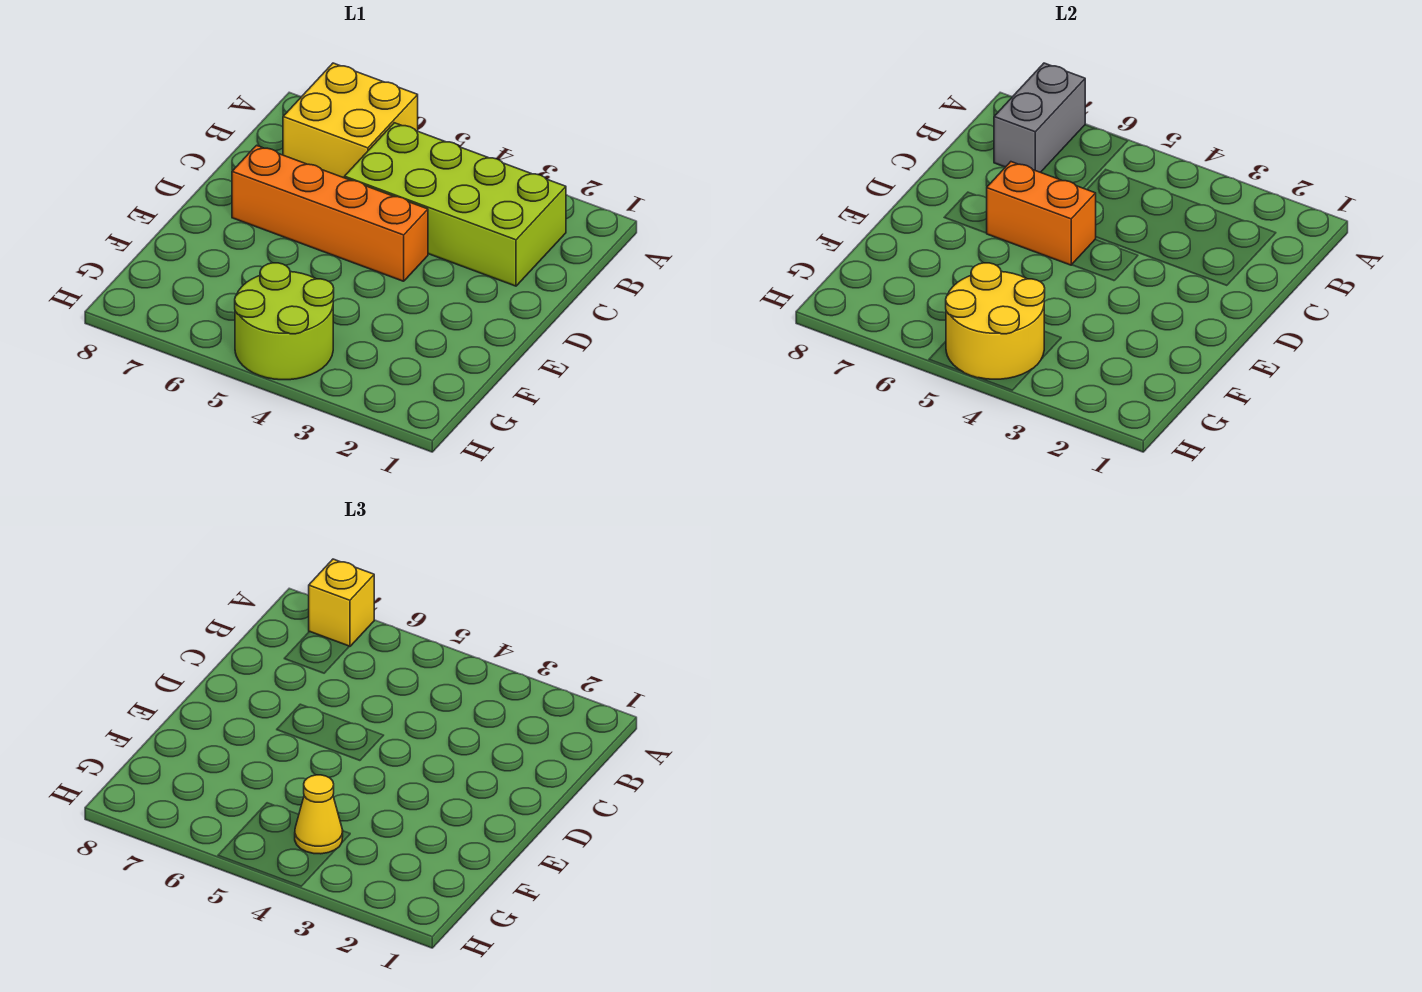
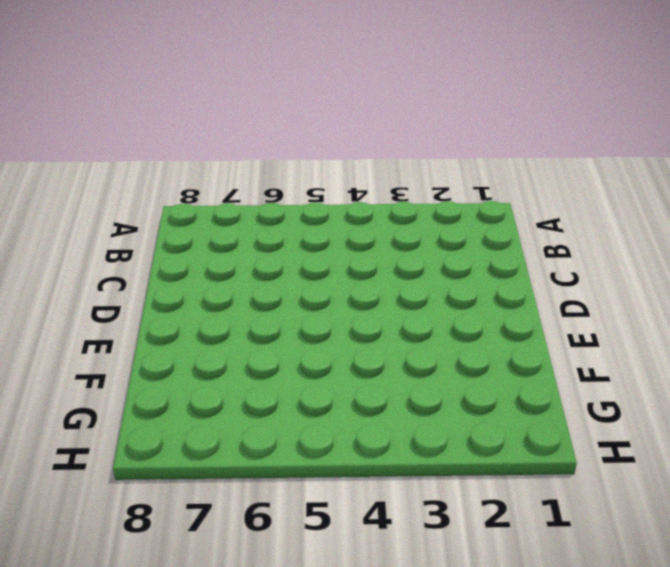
none -> yellow brick A6:B7 level 1
none -> lime brick B2:C5 level 1

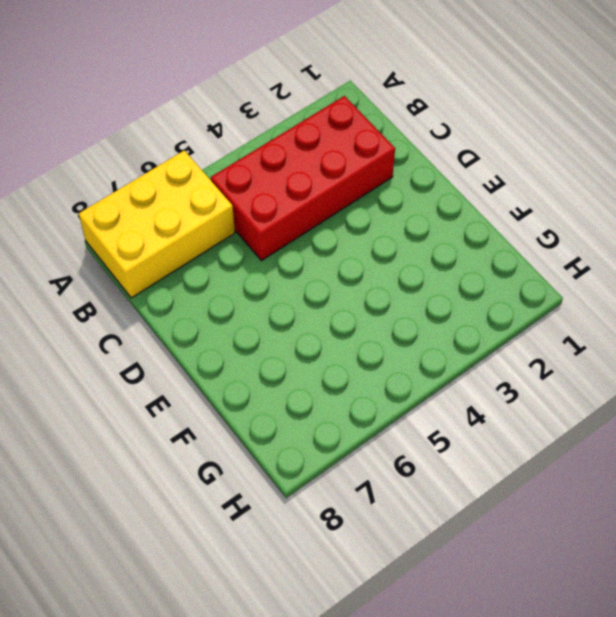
yellow brick A6:B8 level 1 -> yellow brick A6:B7 level 1
red brick B2:C5 level 1 -> lime brick B2:C5 level 1
none -> orange brick D4:D7 level 1
none -> lime round brick G4:H5 level 1

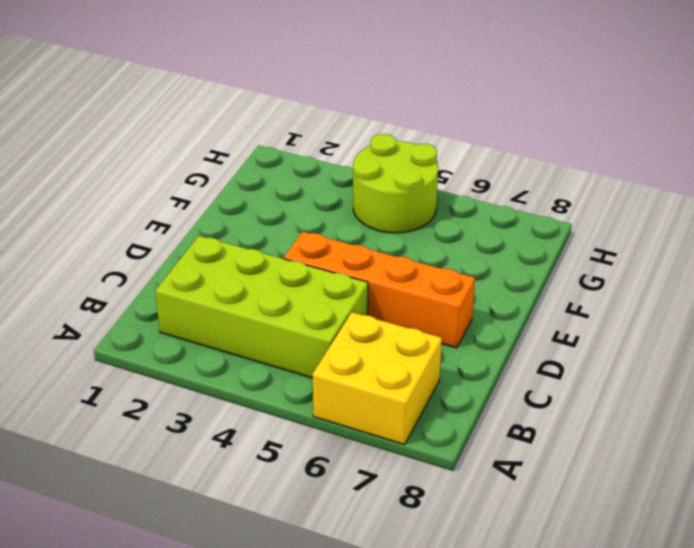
none -> grey brick A7:B7 level 2
none -> orange brick D5:D6 level 2

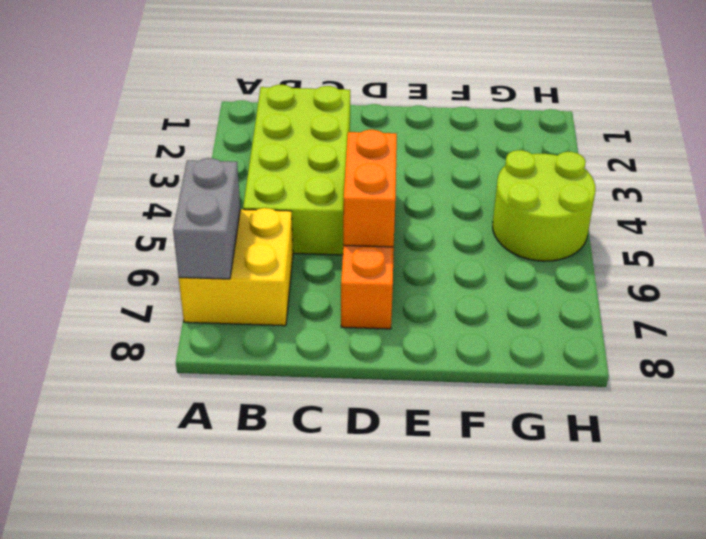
grey brick A6:A7 level 2 -> grey brick A7:B7 level 2
none -> yellow round brick G4:H5 level 2
none -> yellow brick A7 level 3

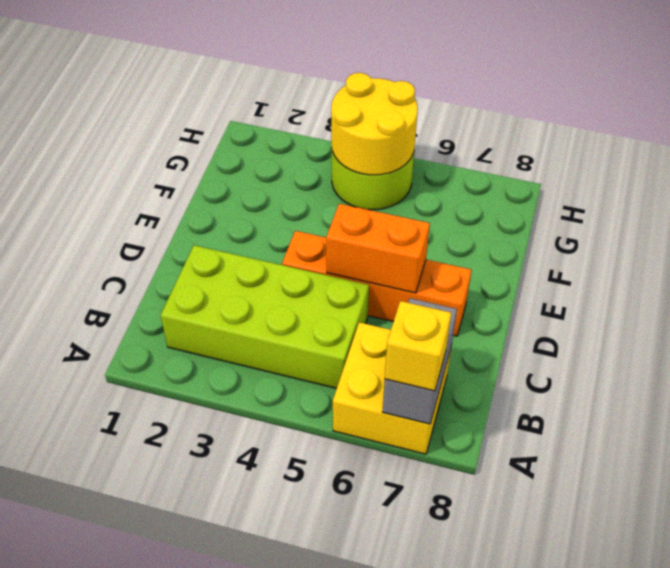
none -> yellow cone G4 level 3

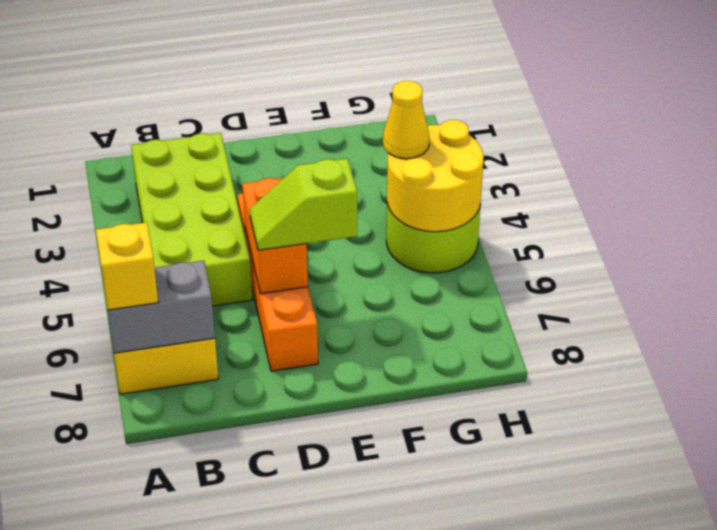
lime slope D6:E6 level 3 top E -> none

